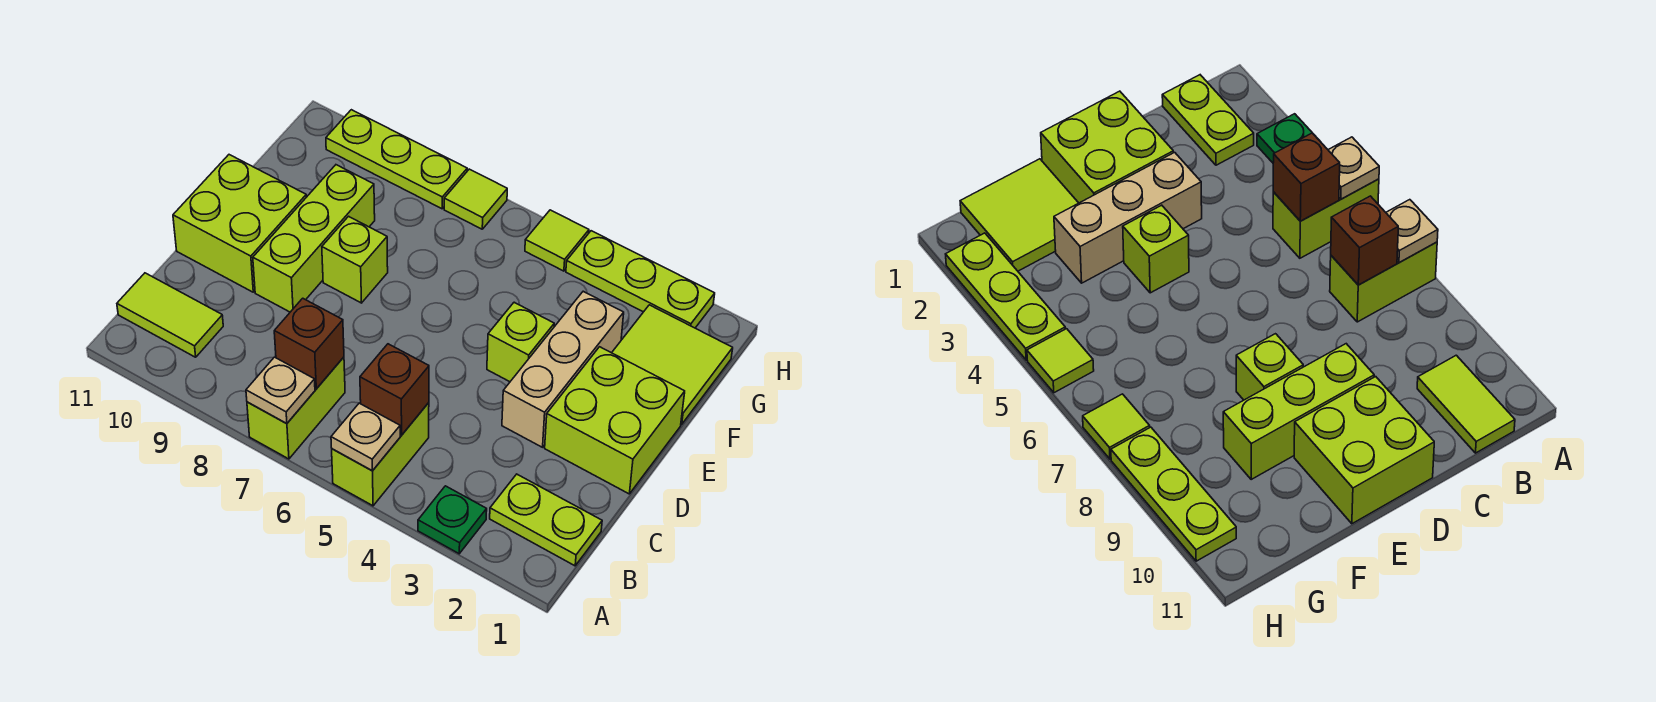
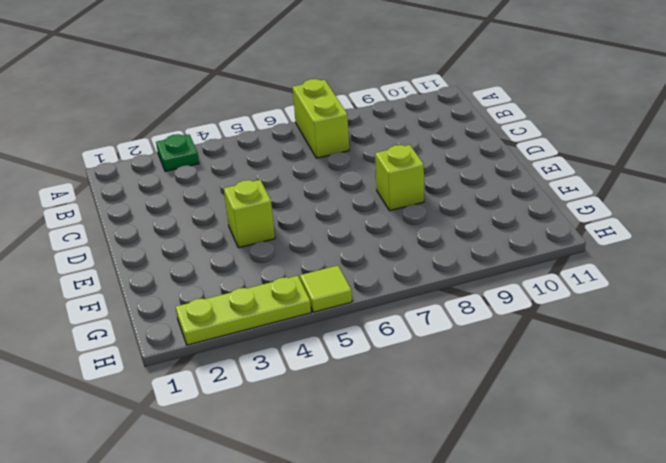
none -> lime brick A5:B5 level 1
none -> lime plate B1:B2 level 1
none -> lime tile B10:B11 level 1

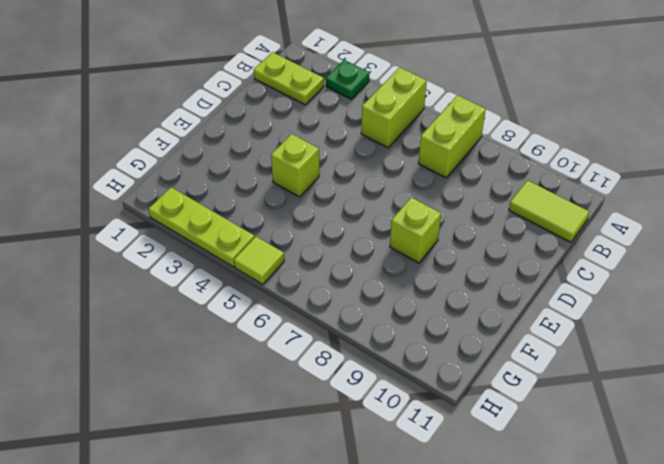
none -> lime brick D1:E2 level 1
none -> tan brick D3:F3 level 1
none -> lime brick D9:F9 level 1

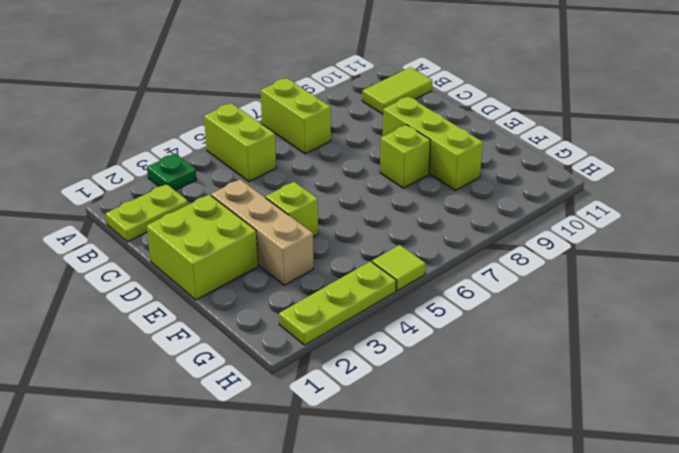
none -> lime brick D10:E11 level 1
none -> lime tile F1:G2 level 1
none -> lime tile H7 level 1

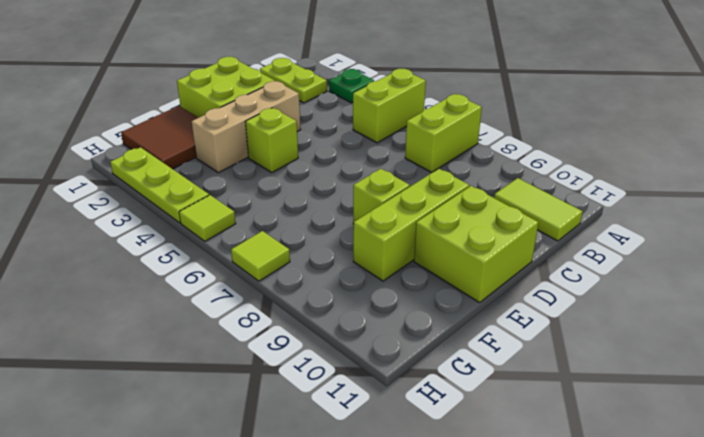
brown tile F1:G2 level 1 -> lime tile F1:G2 level 1
none -> lime plate H8:H10 level 1
none -> tan plate A5 level 2
none -> tan plate A7 level 2

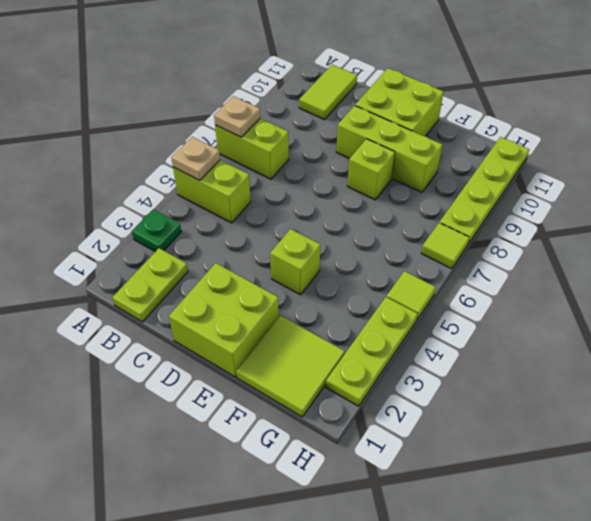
lime plate H8:H11 level 1 -> lime plate H8:H10 level 1
none -> tan brick D3:F3 level 1
none -> brown brick B5 level 2
none -> brown brick B7 level 2

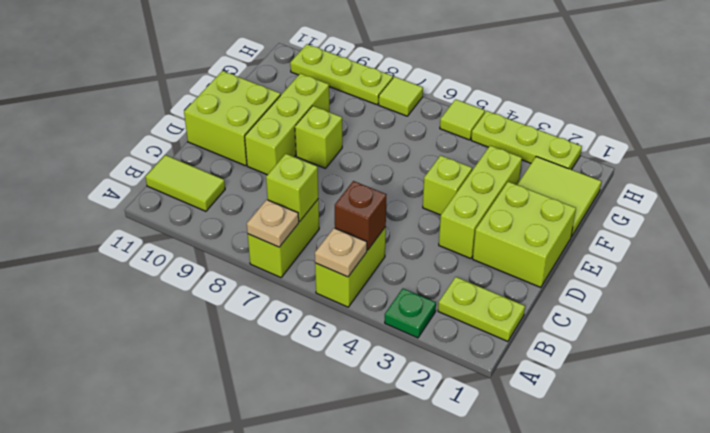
lime brick B7 level 2 -> brown brick B7 level 2
lime brick D3:F3 level 1 -> tan brick D3:F3 level 1

